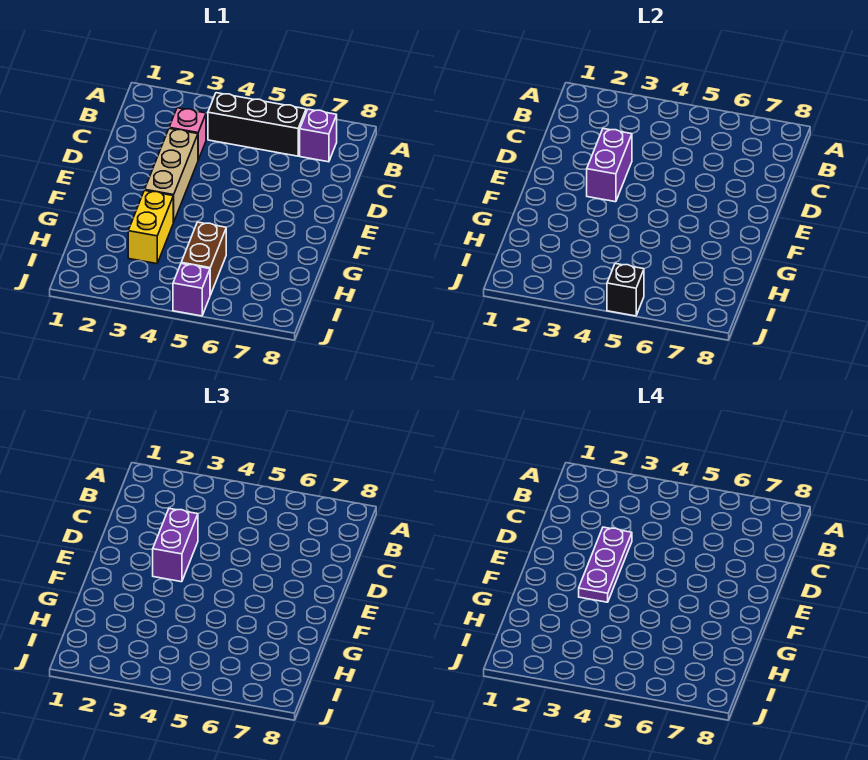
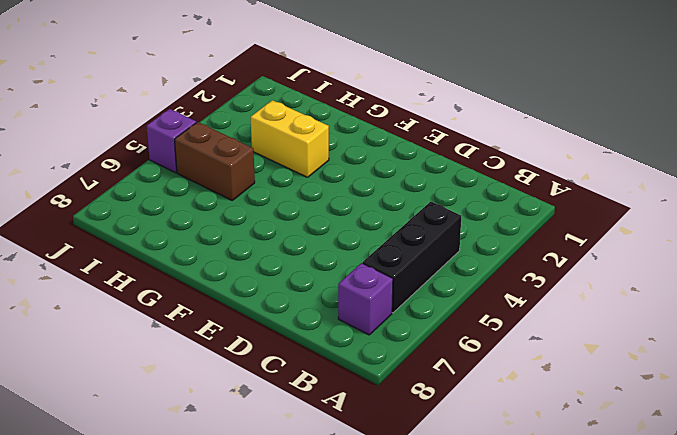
none -> pink brick C3 level 1
none -> tan brick D3:F3 level 1

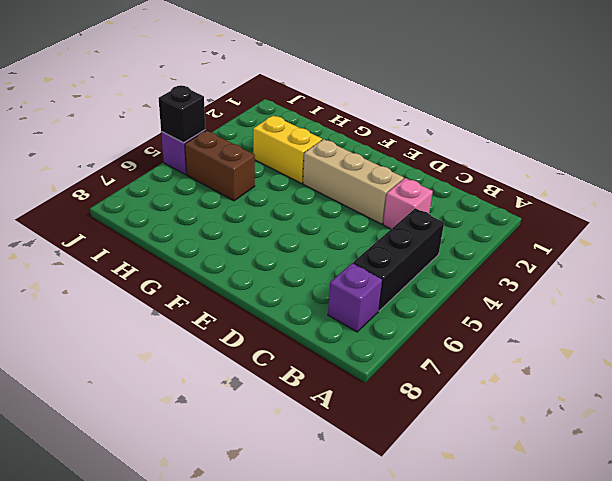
none -> purple brick D3:E3 level 2
none -> purple brick D3:E3 level 3

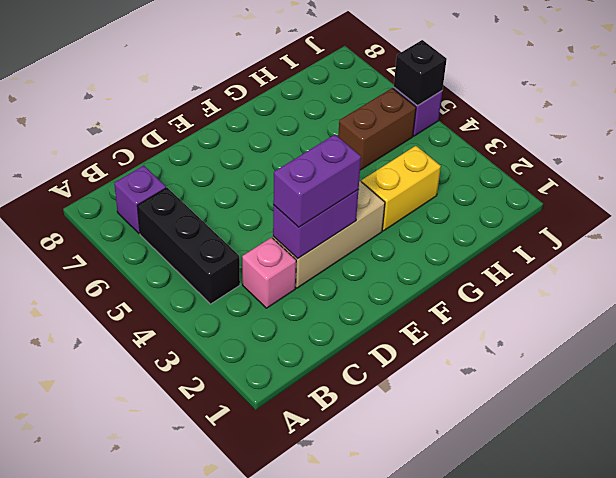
none -> purple plate D3:F3 level 4

